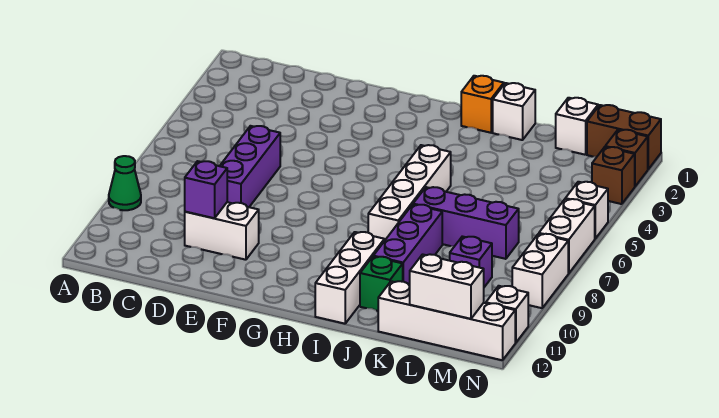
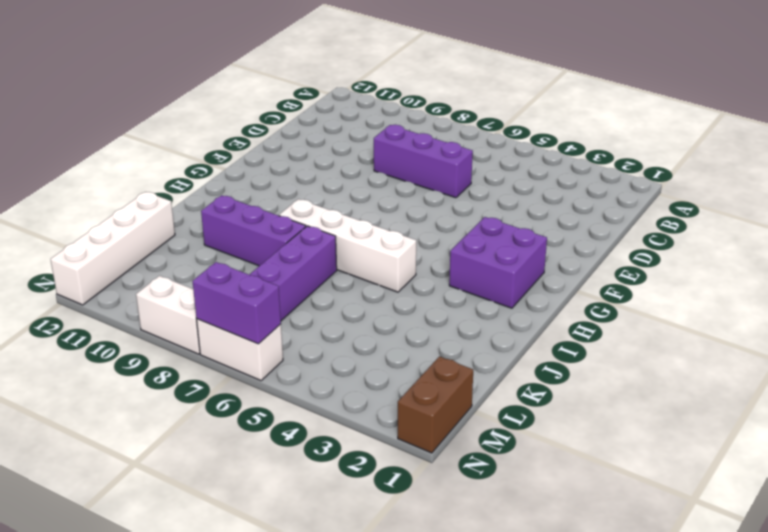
purple brick G2:H3 level 1 -> none
purple brick N6:N7 level 2 -> none
none -> green cone A9 level 1
none -> white brick D10:E10 level 1
none -> orange brick I1 level 1

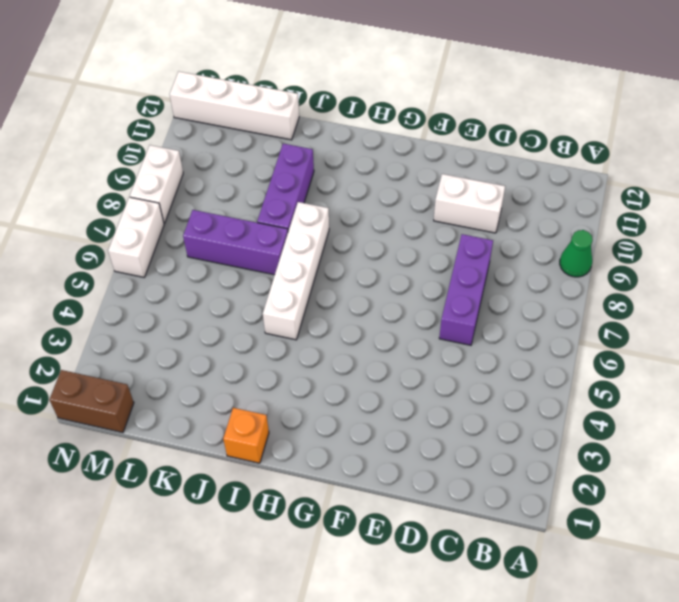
none -> white brick I10:I12 level 1
none -> white brick J1 level 1
none -> green brick J11 level 1

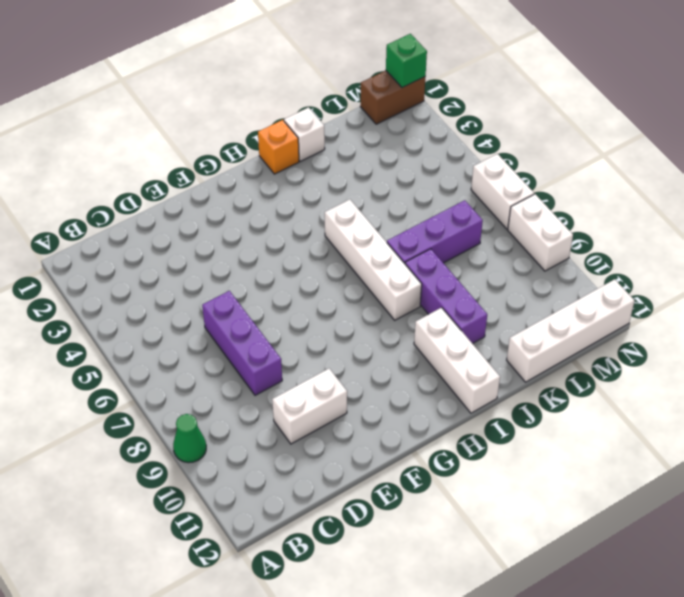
green brick N1 level 2 -> green brick J11 level 1
none -> white brick L1 level 1
none -> purple brick L9 level 1
none -> brown brick N2 level 1

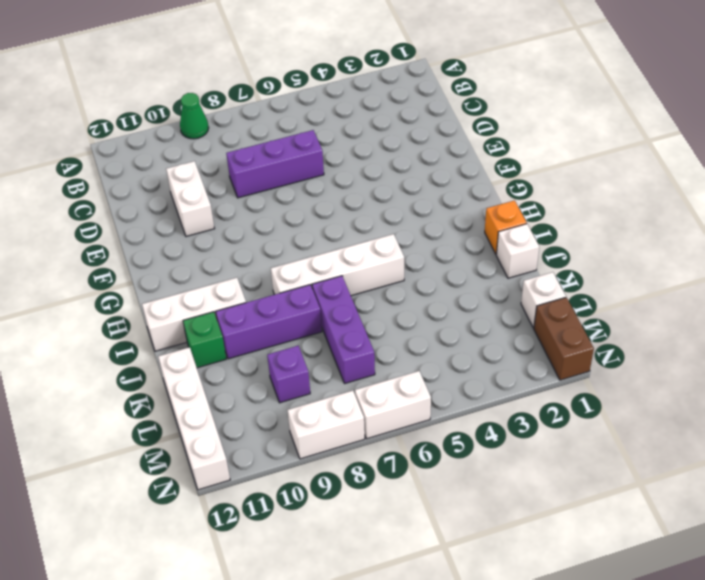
none -> brown brick N2 level 1
none -> brown brick N3 level 1
none -> white brick N5 level 1

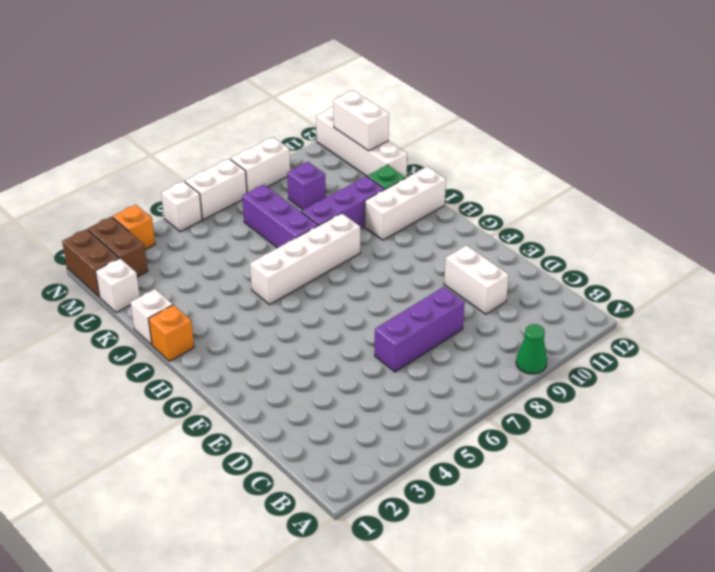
brown brick M2:N2 level 1 -> brown brick N2 level 1
orange brick N3 level 1 -> brown brick N3 level 1
none -> white brick N11 level 1
none -> purple brick D10 level 2

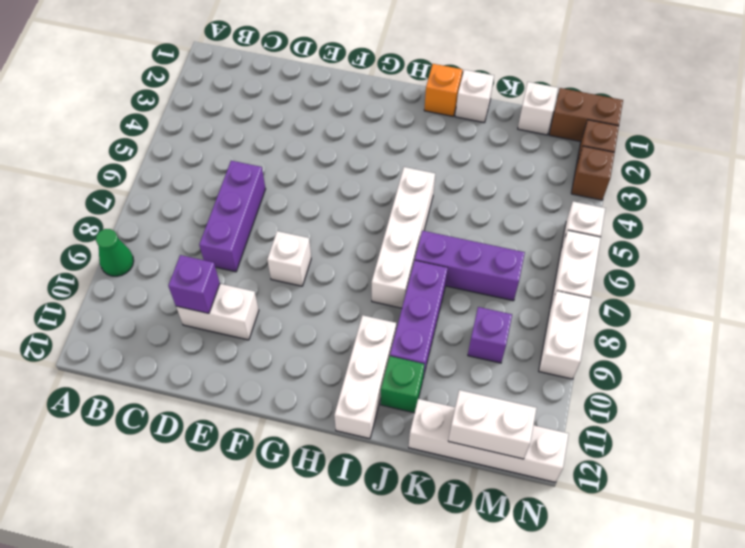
white brick F8 level 1 -> white brick N11 level 1

